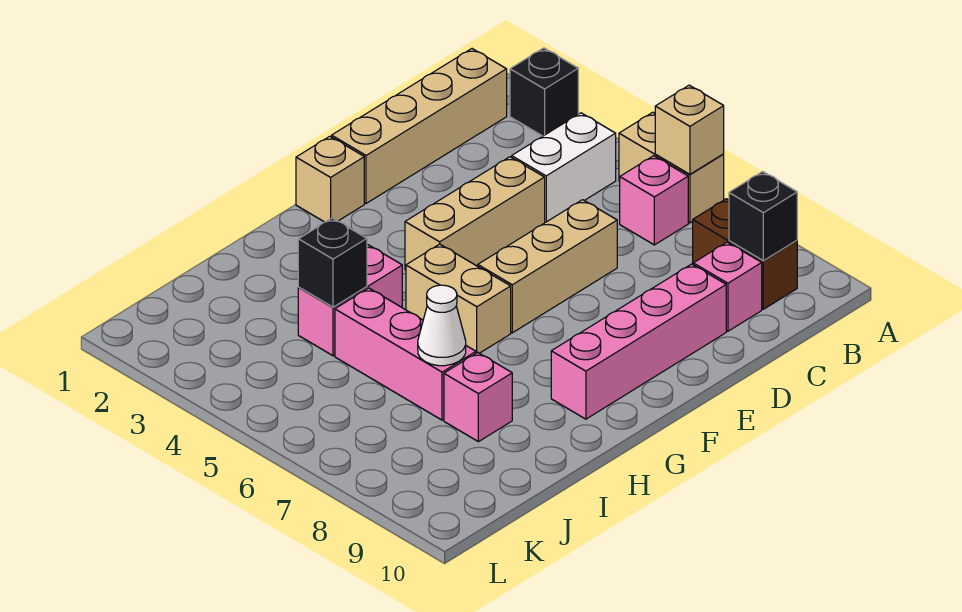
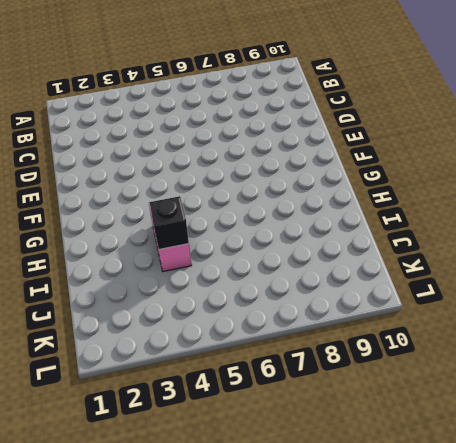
none -> black brick A2 level 1
none -> tan brick A5:A6 level 1
none -> tan brick B1:E1 level 1

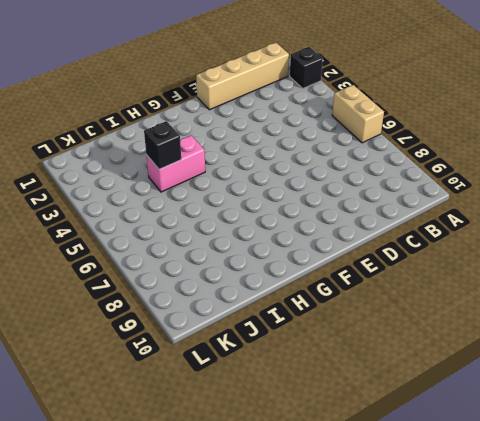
none -> white brick B4:C4 level 1
none -> pink brick B6 level 1
none -> brown brick B8:B9 level 1

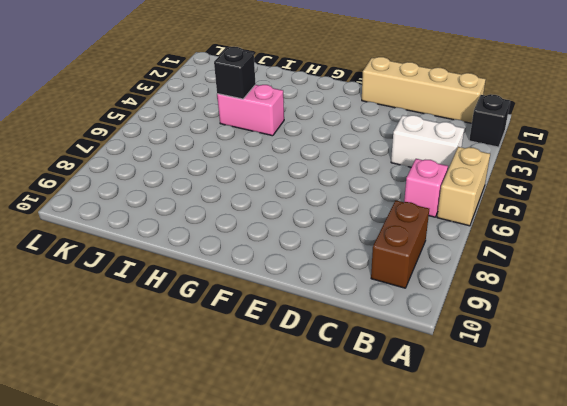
none -> pink brick C9 level 1
none -> tan brick D4:F4 level 1
none -> tan brick D6:F6 level 1

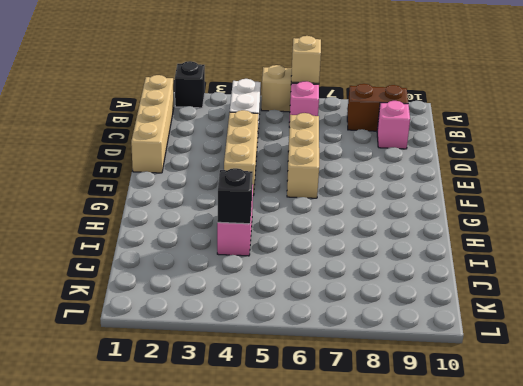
none -> pink brick D9:G9 level 1
none -> tan brick F1 level 1
none -> tan brick G5:G6 level 1

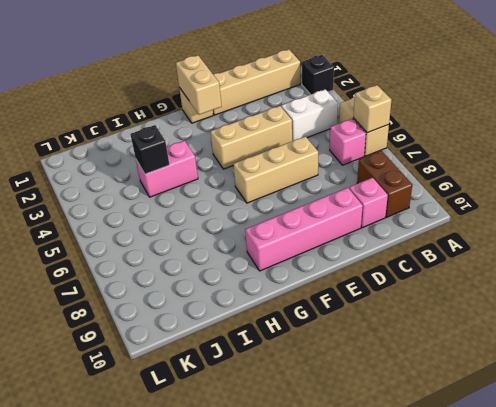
tan brick F1:F2 level 2 -> tan brick G5:G6 level 1
none -> pink brick I5:I7 level 1
none -> pink brick I8 level 1
none -> black brick B9 level 2

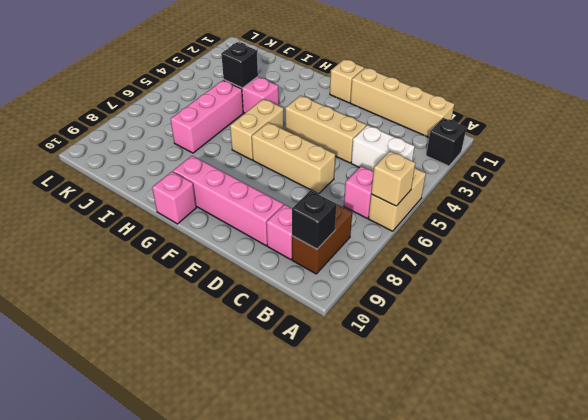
pink brick G10 level 1 -> pink brick I8 level 1
none -> white cone I7 level 2

